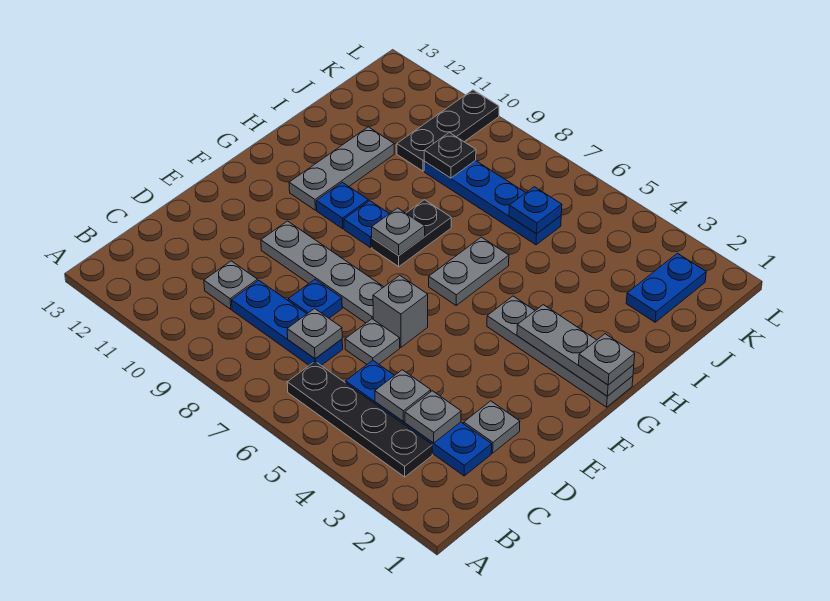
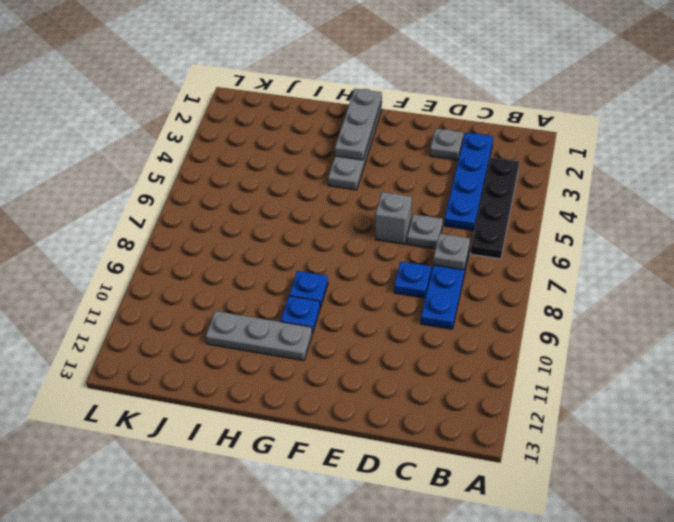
none -> grey plate C10 level 1
none -> grey plate E7:E10 level 1
none -> grey plate G6:H6 level 1

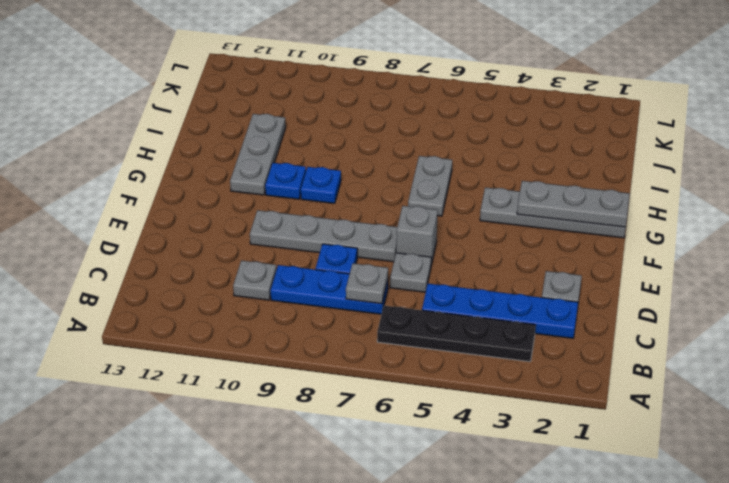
none -> black plate G8:H8 level 1
none -> blue plate J2:K2 level 1
none -> blue plate J6:J9 level 1

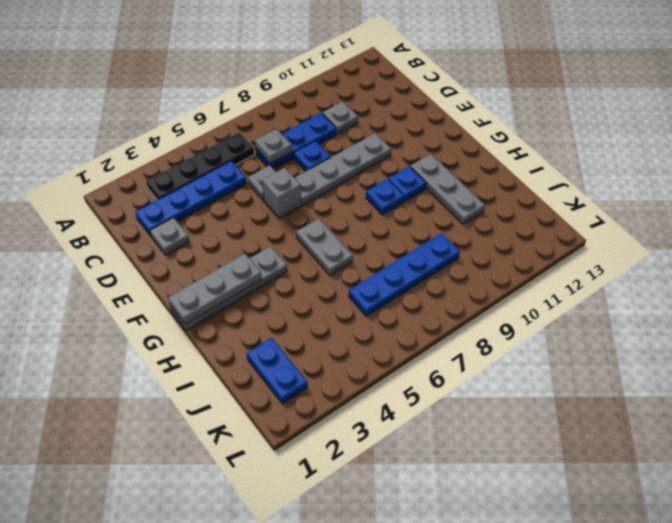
none -> black plate G8:H8 level 1
none -> black plate J10:L10 level 1
none -> grey plate C3 level 2

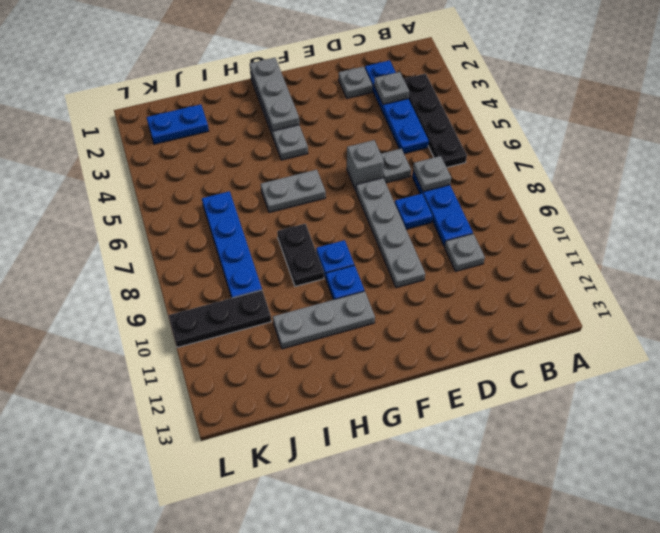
black plate H8:H9 level 1 -> black plate G8:H8 level 1
none -> grey plate C4 level 2
none -> grey plate G8 level 2
none -> blue plate J6 level 2

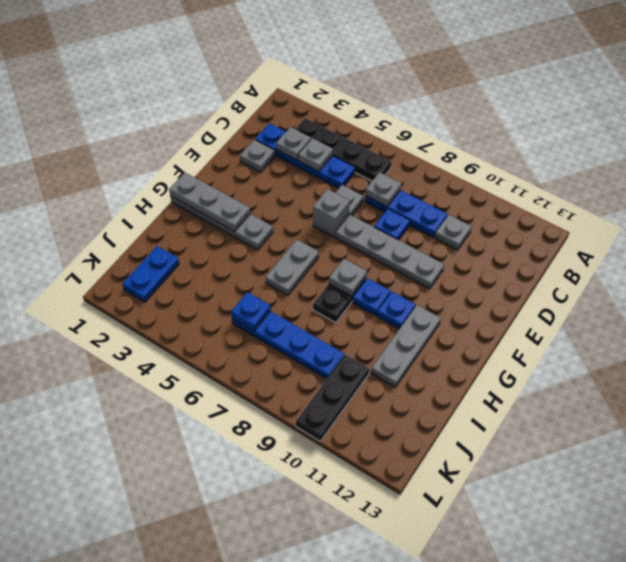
none -> black plate J9 level 2
none -> grey plate G1 level 3

